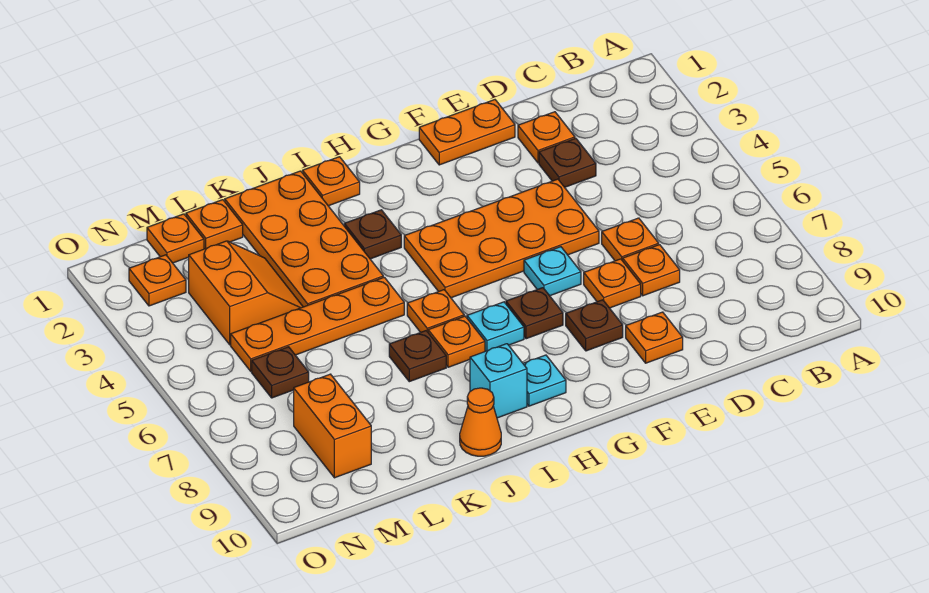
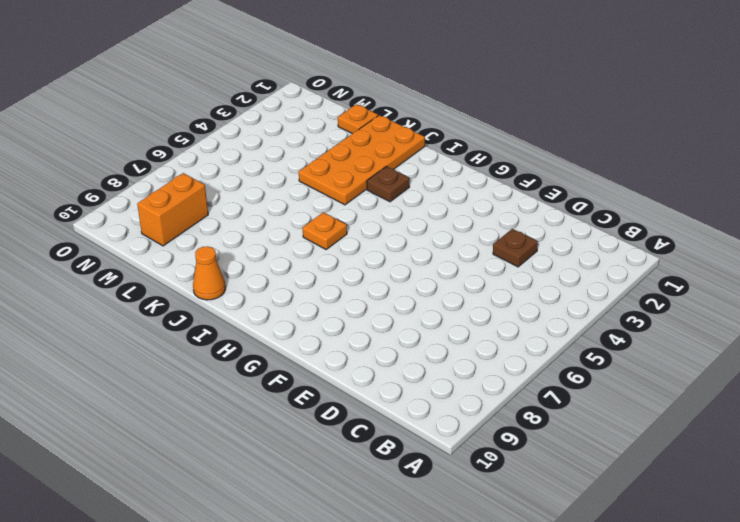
none -> orange plate D2 level 1
none -> orange plate D6 level 1
none -> orange plate D7 level 1

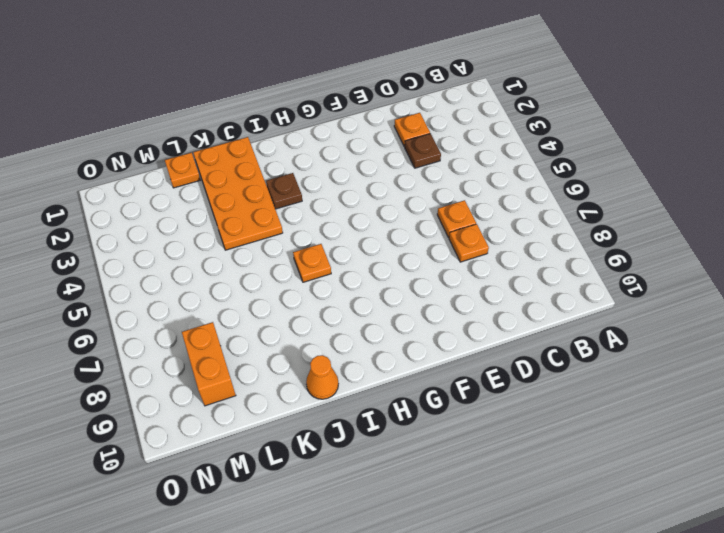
none -> orange plate E1:F1 level 1
none -> orange plate E4:H5 level 1
none -> orange plate E7 level 1

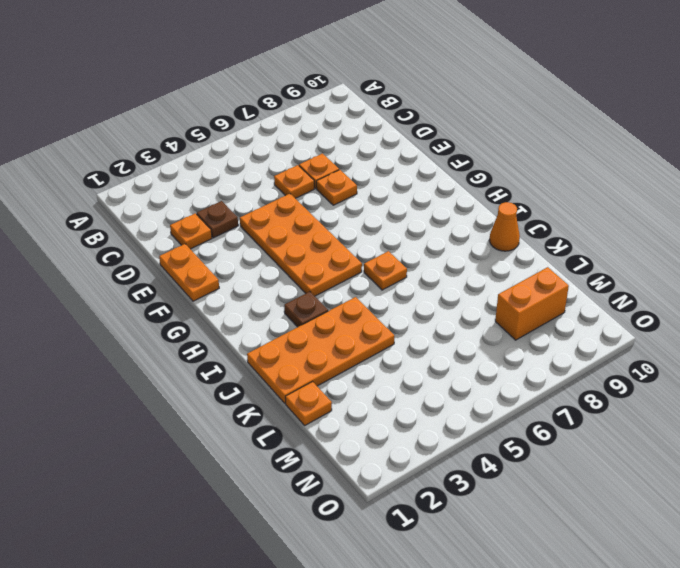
none -> orange plate E9 level 1
none -> cyan plate F6 level 1
none -> brown plate F8 level 1

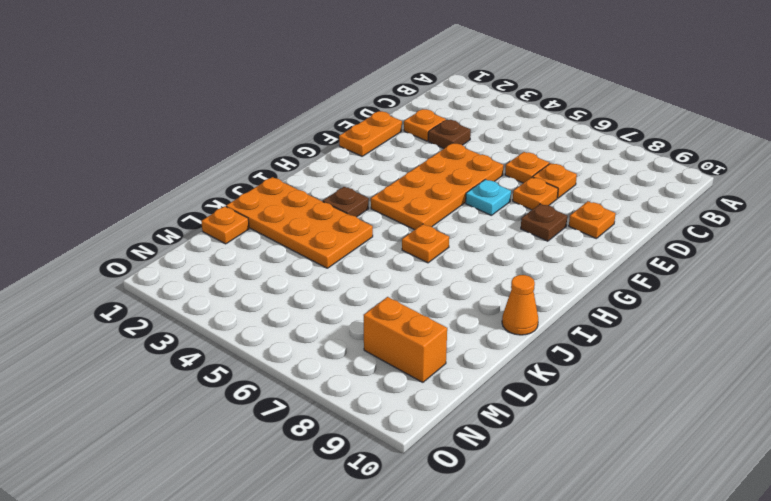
none -> brown plate G7 level 1
none -> cyan plate H7 level 1
none -> cyan plate H9 level 1

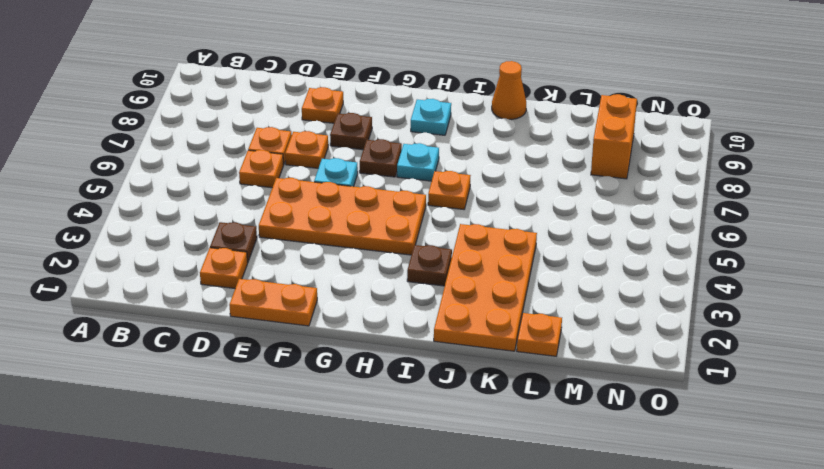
none -> orange plate I1 level 1
none -> orange plate I7 level 1
none -> cyan brick I9 level 1

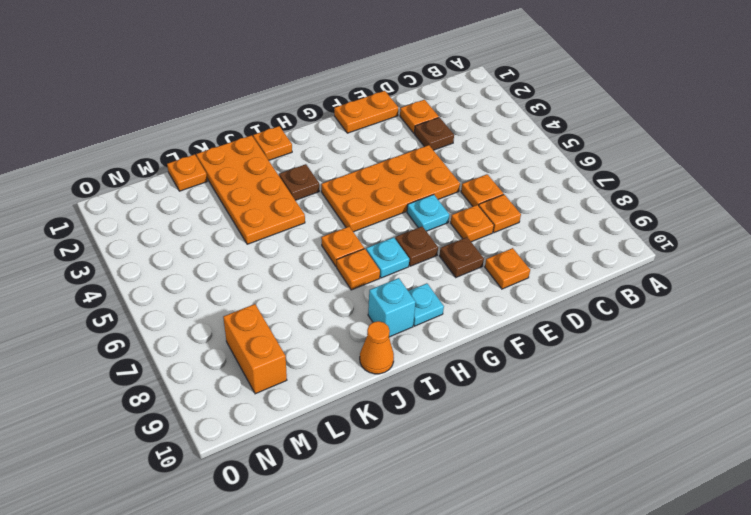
none -> orange plate J5:M5 level 1
none -> brown plate J7 level 1
none -> orange slope L3:M4 level 1 top M

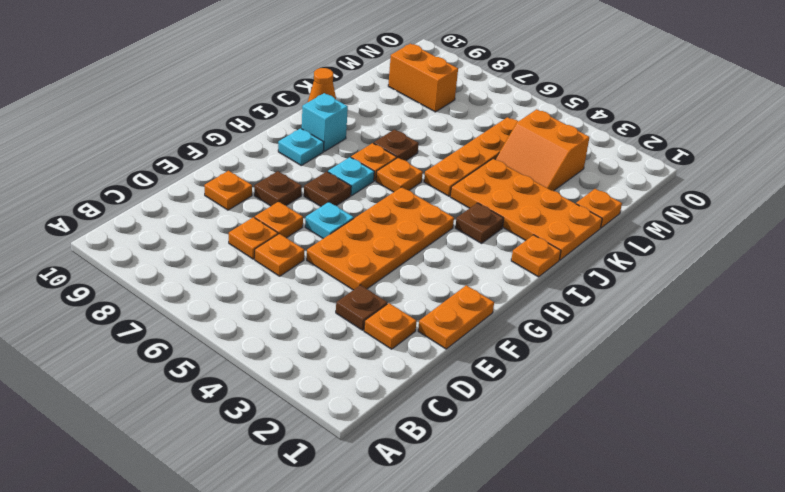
none -> orange plate M1 level 1
none -> brown plate M6 level 1
none -> orange plate N2 level 1

